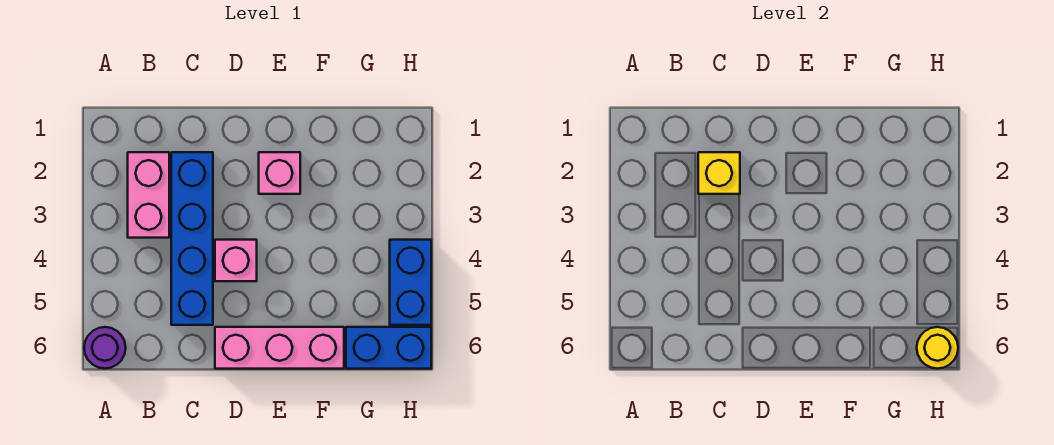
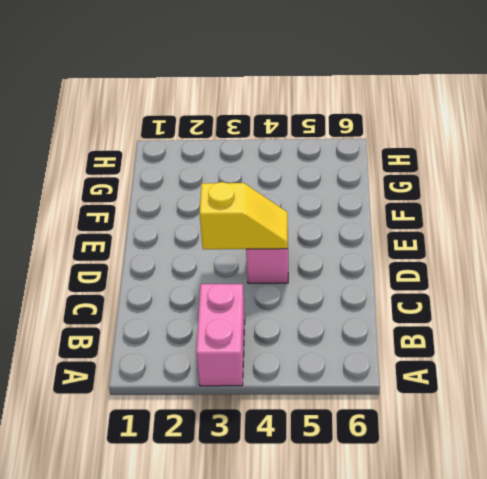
pink brick A3:B3 level 1 -> pink brick B2:B3 level 1
yellow slope D3:D4 level 2 top 3 -> none
none -> purple round brick A6 level 1
none -> blue brick C2:C5 level 1

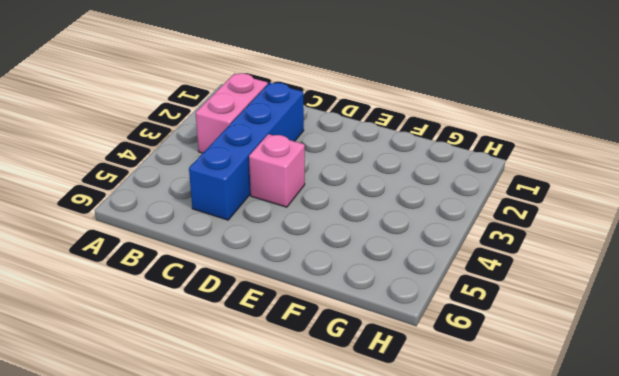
none -> purple round brick A6 level 1
none -> pink brick D6:F6 level 1

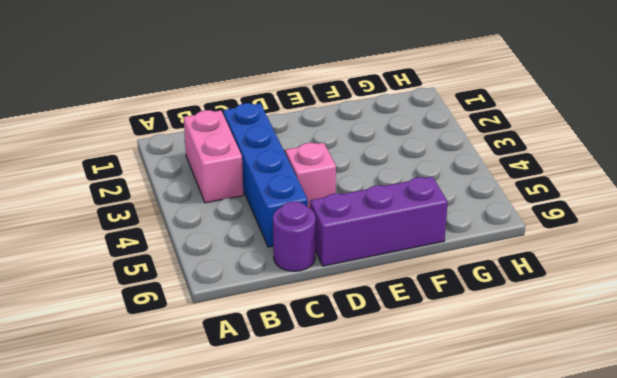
purple round brick C6 level 1 -> purple round brick A6 level 1
purple brick D6:F6 level 1 -> pink brick D6:F6 level 1
none -> pink brick E2 level 1
none -> blue brick G6:H6 level 1

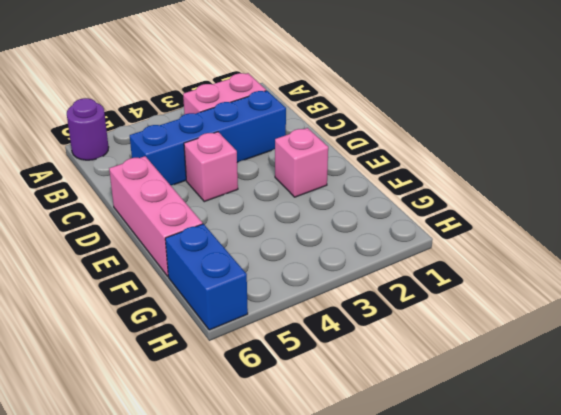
none -> blue brick H4:H5 level 1
none -> yellow brick C2 level 2

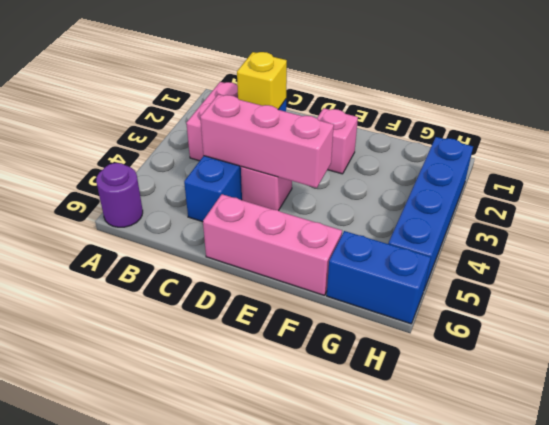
pink brick C4:E4 level 2 -> none
blue brick H2:H5 level 1 -> blue brick H4:H5 level 1
none -> yellow round brick H6 level 2

